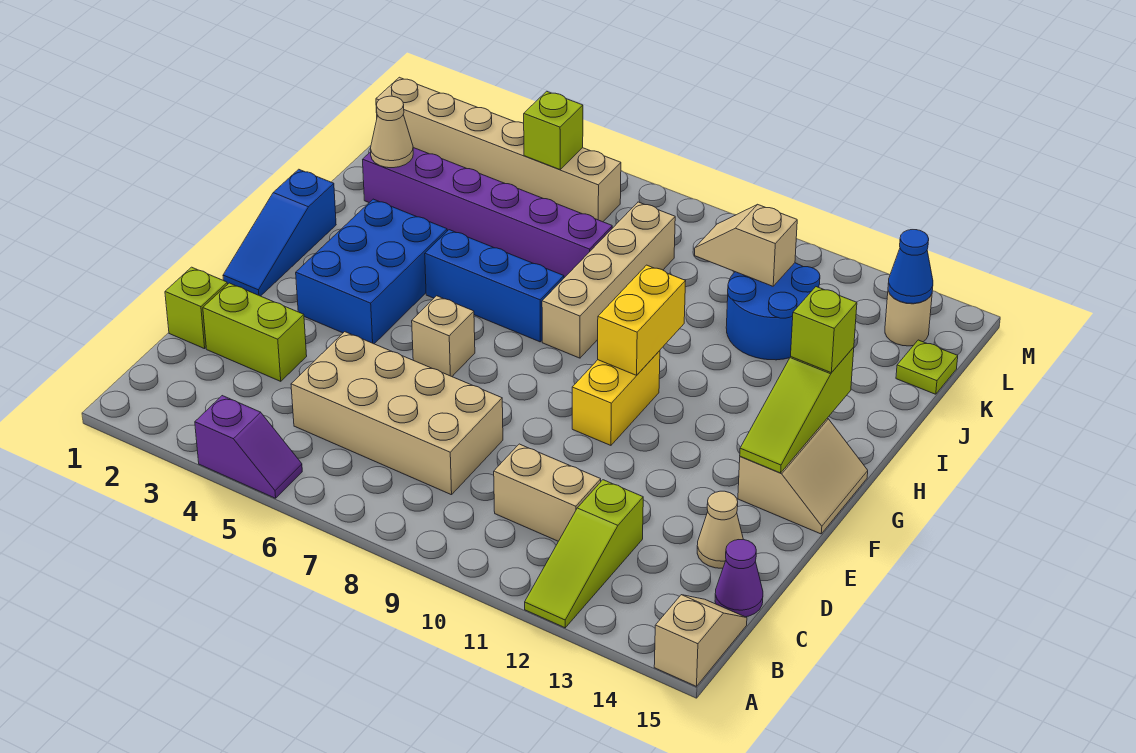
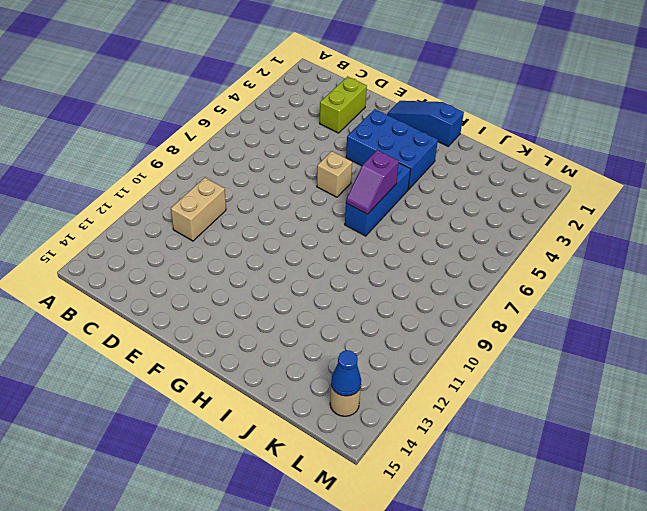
purple slope H6:H7 level 2 top 6 -> purple slope A4:A5 level 1 top 4
none -> lime slope A12:C12 level 1 top C
none -> tan slope A15:B15 level 1 top A
none -> tan brick C5:D8 level 1

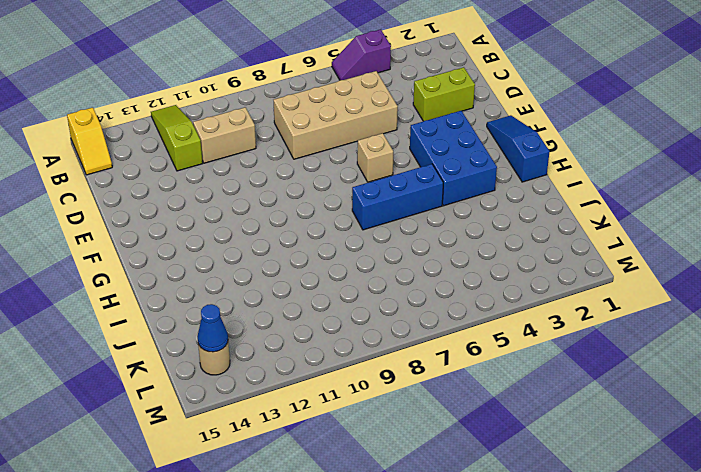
yellow slope A15:B15 level 1 top A -> tan slope A15:B15 level 1 top A
none -> purple cone C15 level 1
none -> lime brick D1 level 1
none -> tan cone D14 level 1

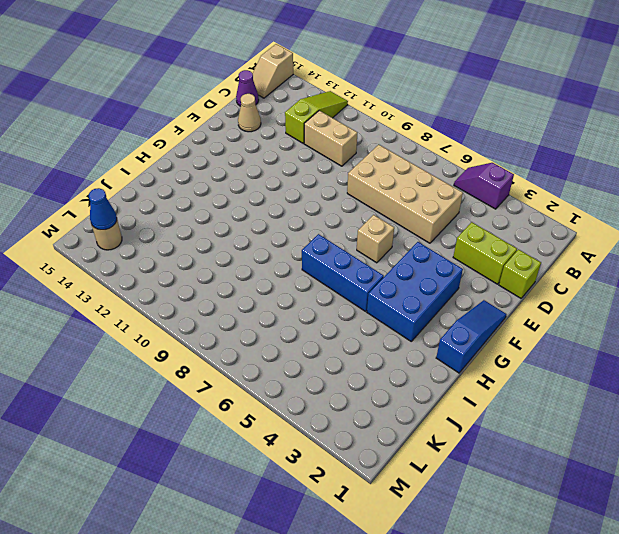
none -> yellow brick F10:G10 level 1
none -> tan slope F14:G15 level 1 top 14
none -> tan brick H8:K8 level 1

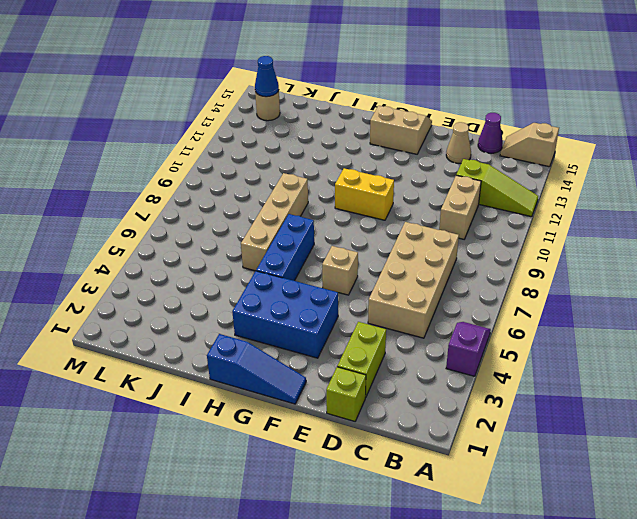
tan brick I6:I9 level 1 -> tan brick H8:K8 level 1
none -> purple brick J2:J7 level 1
none -> blue round brick J11:K12 level 1
none -> lime plate K15 level 1

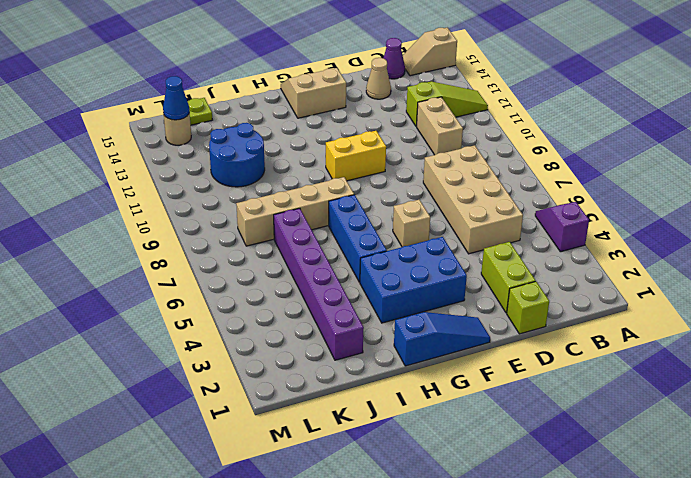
none -> tan brick L1:L6 level 1
none -> lime slope F14:H14 level 2 top H
none -> yellow brick G10:H10 level 2

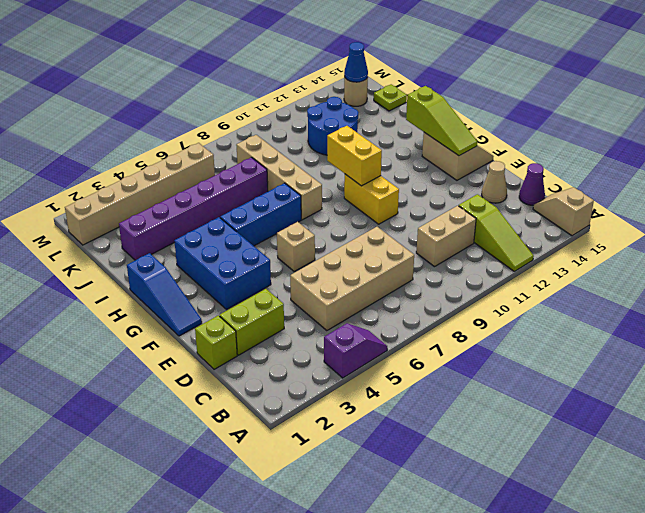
none -> tan cone J2 level 2
none -> tan slope K10:K11 level 2 top 11
none -> lime brick L5 level 2

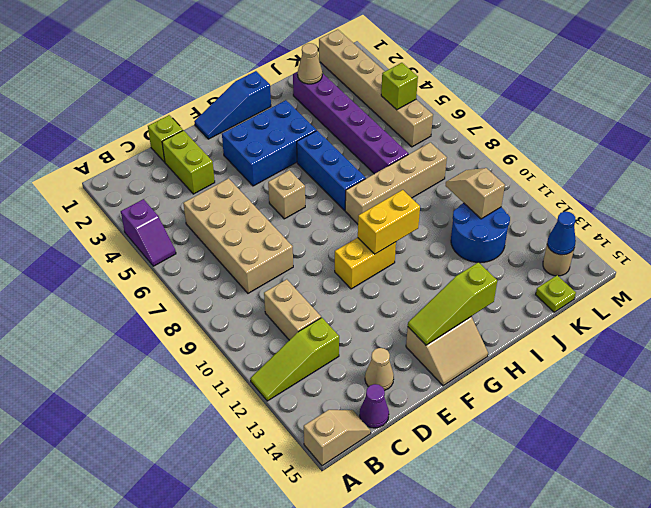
none -> lime brick H14 level 3

